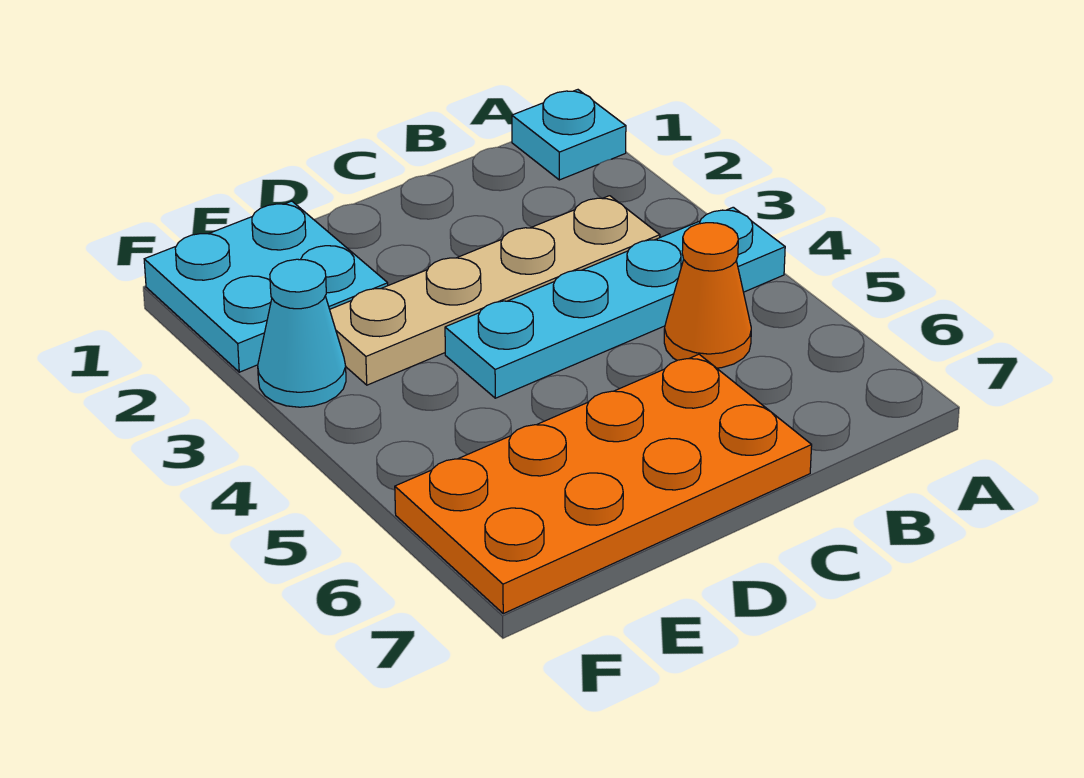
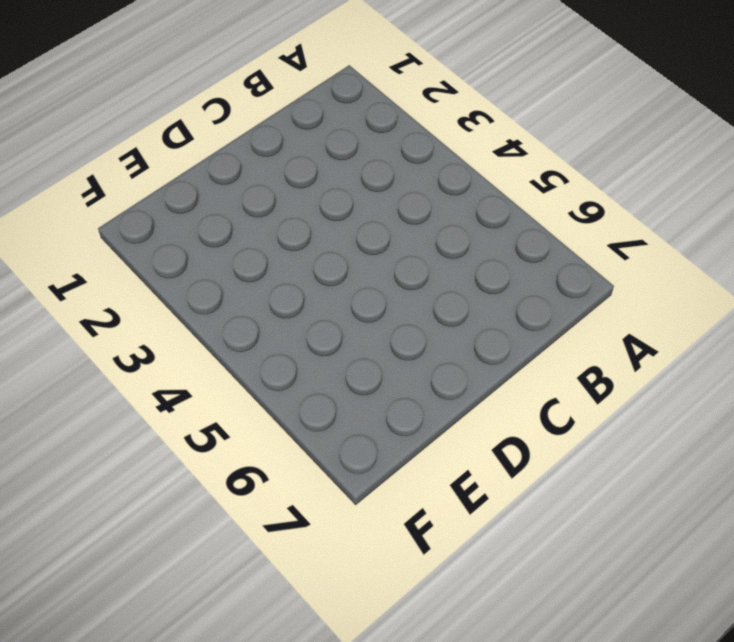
none -> cyan plate A1 level 1
none -> cyan plate A4:D4 level 1

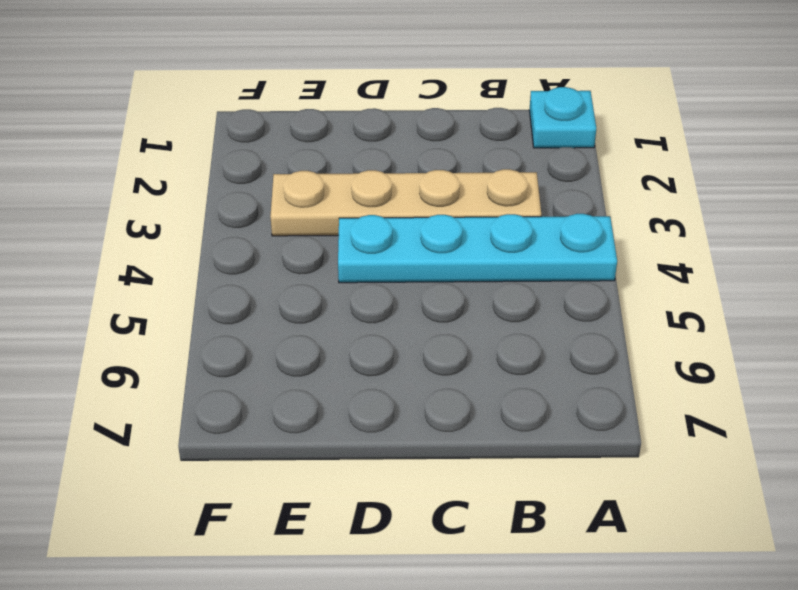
none -> orange cone B5 level 1
none -> orange plate C6:F7 level 1

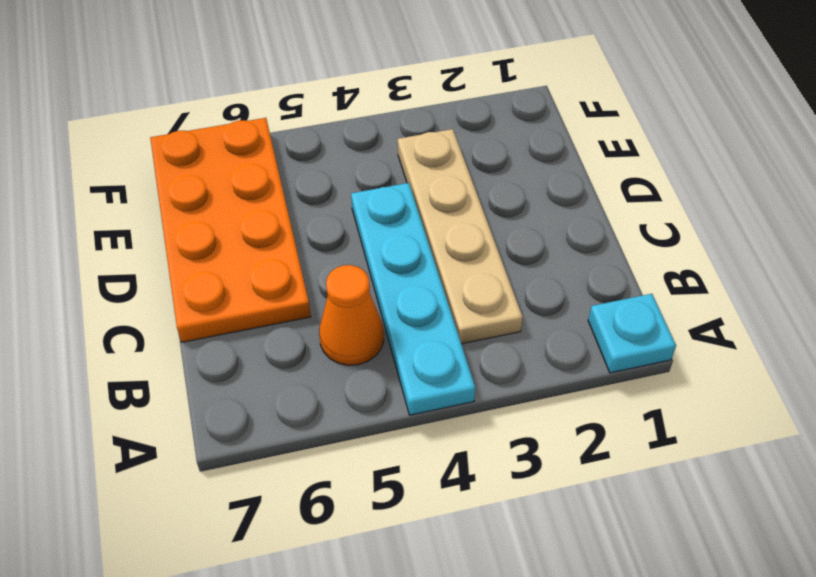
none -> cyan plate E1:F2 level 1
none -> cyan cone F3 level 1

